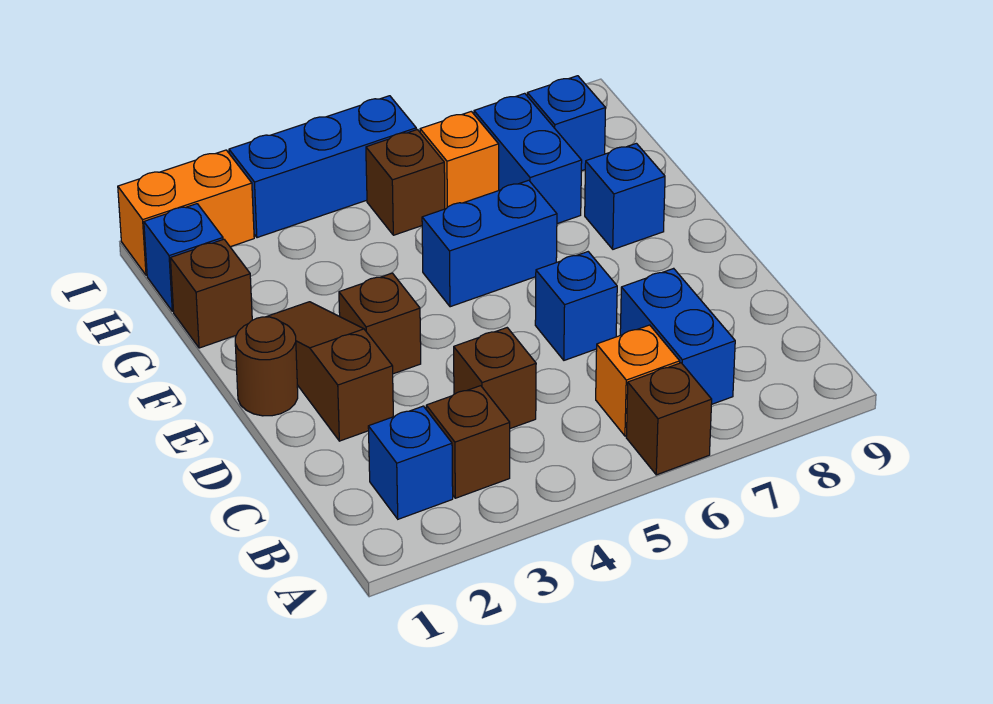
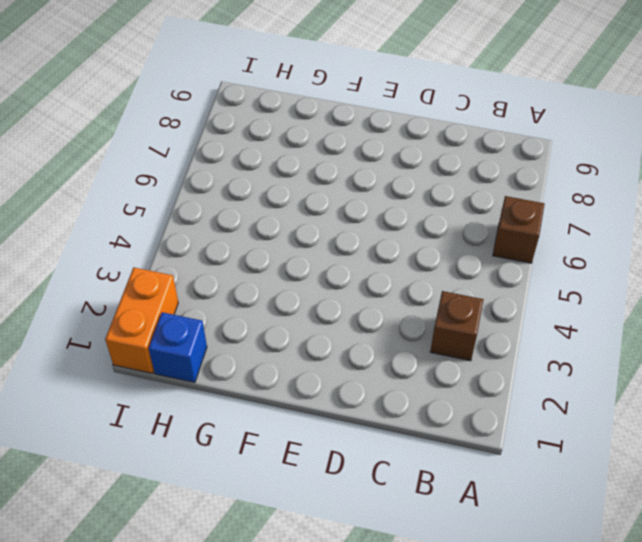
none -> blue brick B2 level 1
none -> orange brick B6 level 1
none -> blue brick B7:C7 level 1

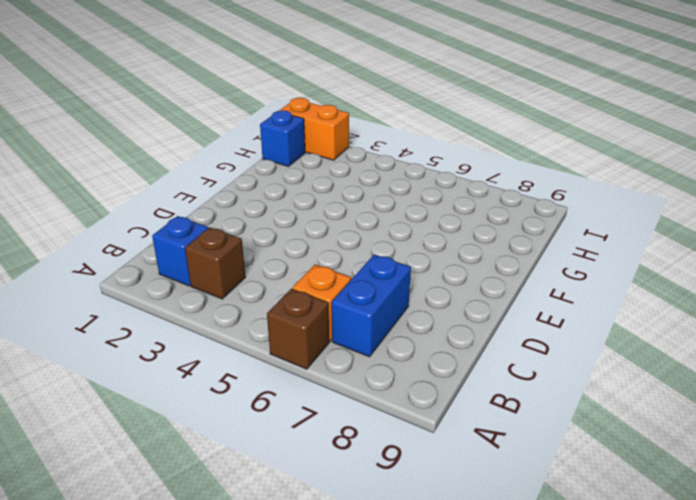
none -> brown brick C4 level 1
none -> brown slope D2:F2 level 1 top D
none -> blue brick D6 level 1

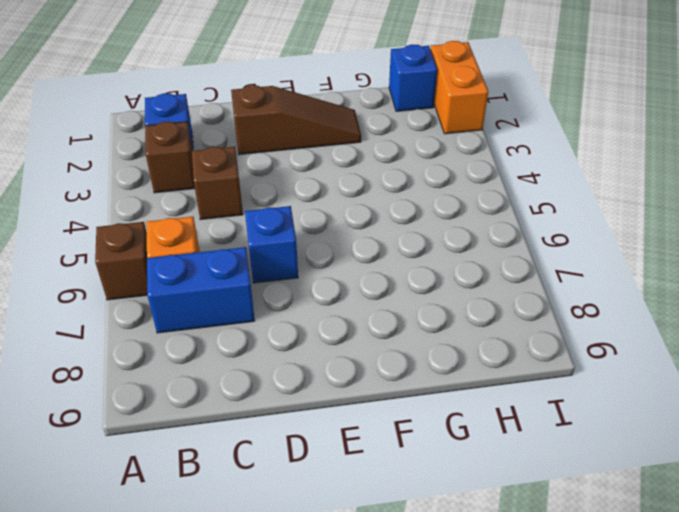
none -> brown round brick E1 level 1
none -> brown brick E3 level 1
none -> blue brick F5:F6 level 1

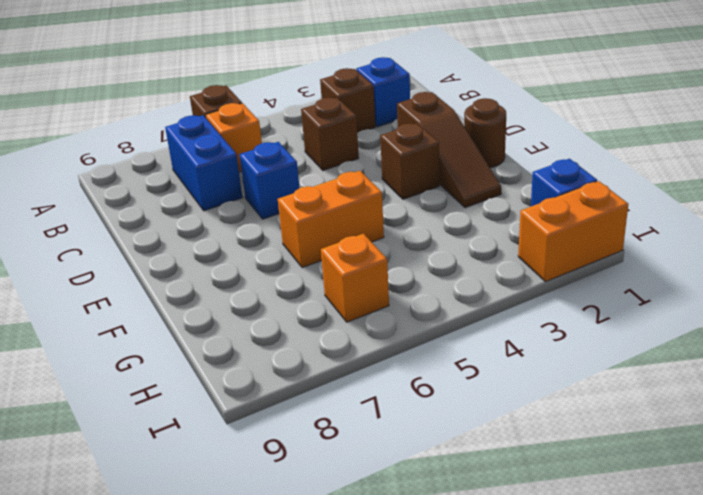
orange brick F5:F6 level 1 -> blue brick F5:F6 level 1
none -> blue brick F8 level 1
none -> brown brick G1 level 1
none -> blue brick G7:H7 level 1

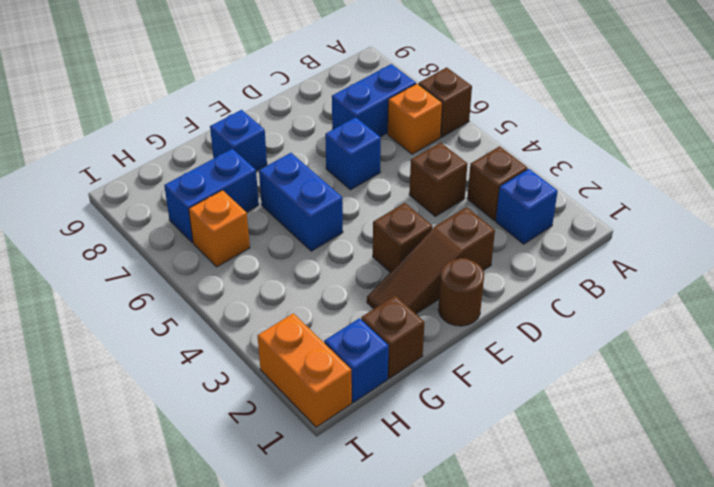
none -> brown brick H5 level 1
none -> blue brick H8 level 1
none -> blue brick I3:I5 level 1

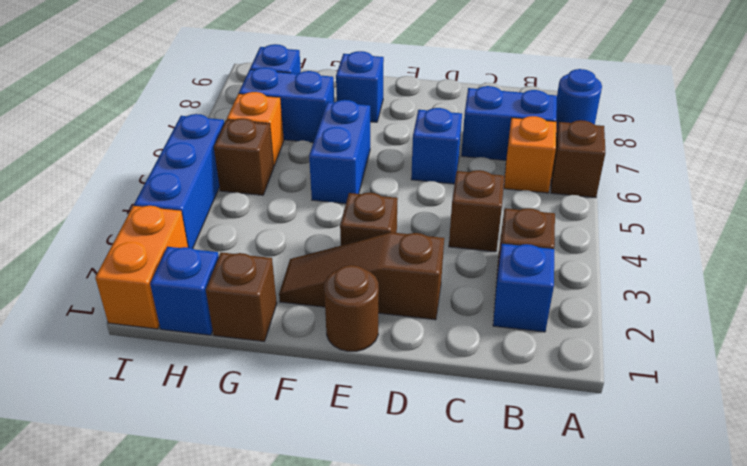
blue round brick A8 level 1 -> none

